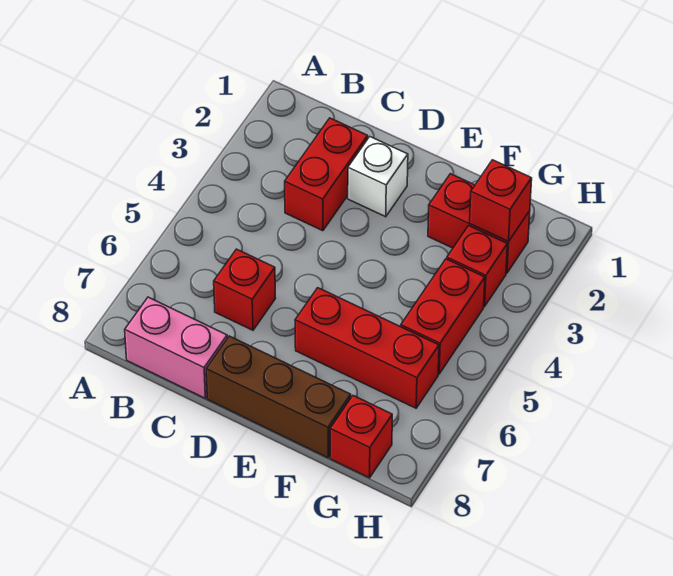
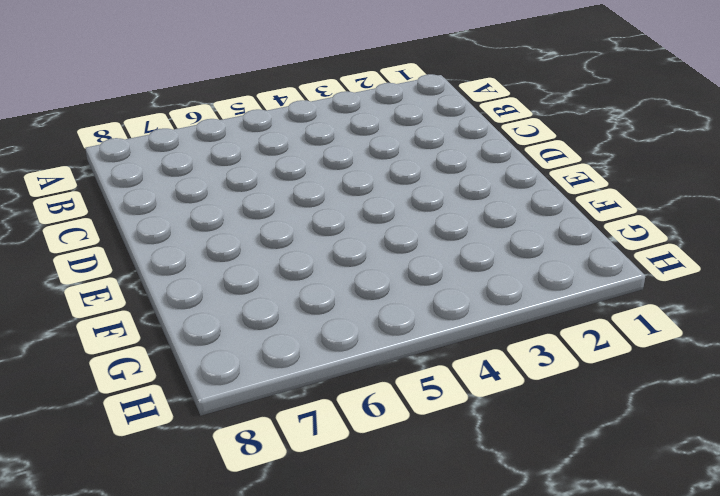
none -> pink brick B8:C8 level 1
none -> red brick C2:C3 level 1

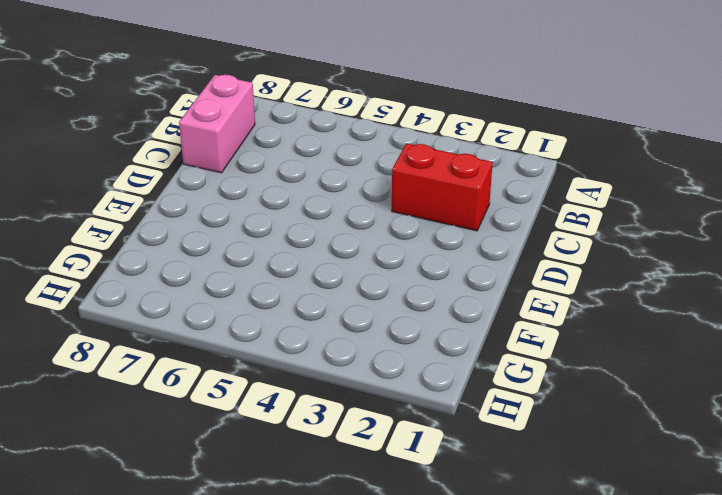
none -> red brick C6 level 1
none -> white brick D2 level 1

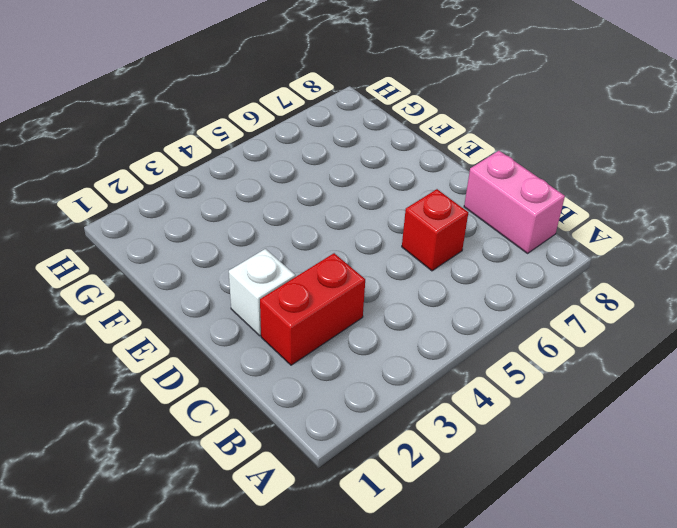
none -> brown brick D8:F8 level 1
none -> red brick E6:G6 level 1

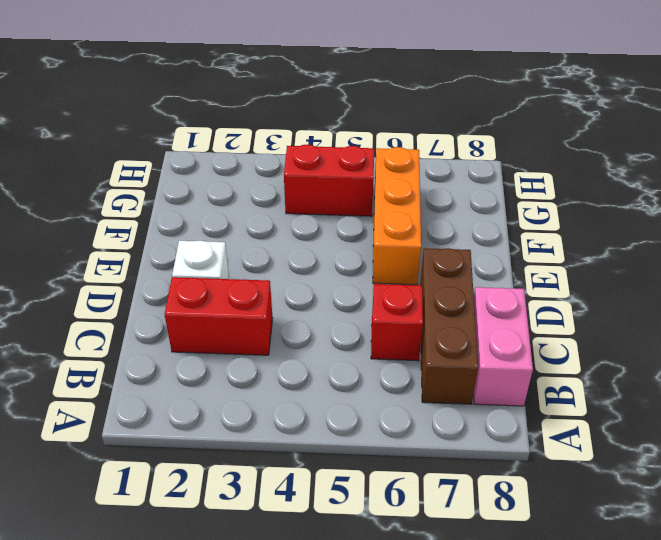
brown brick B7:D7 level 1 -> brown brick D8:F8 level 1
orange brick E6:G6 level 1 -> red brick E6:G6 level 1
none -> red brick F2:G2 level 1
none -> red brick G3 level 1

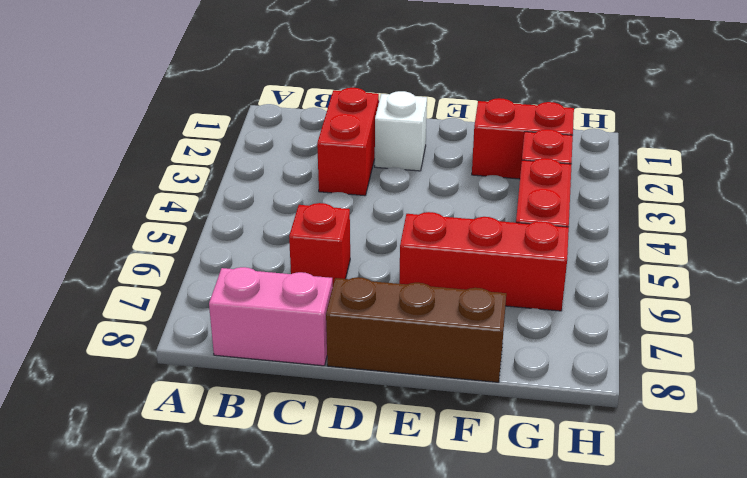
none -> red brick G8 level 1
none -> red brick G2 level 2

